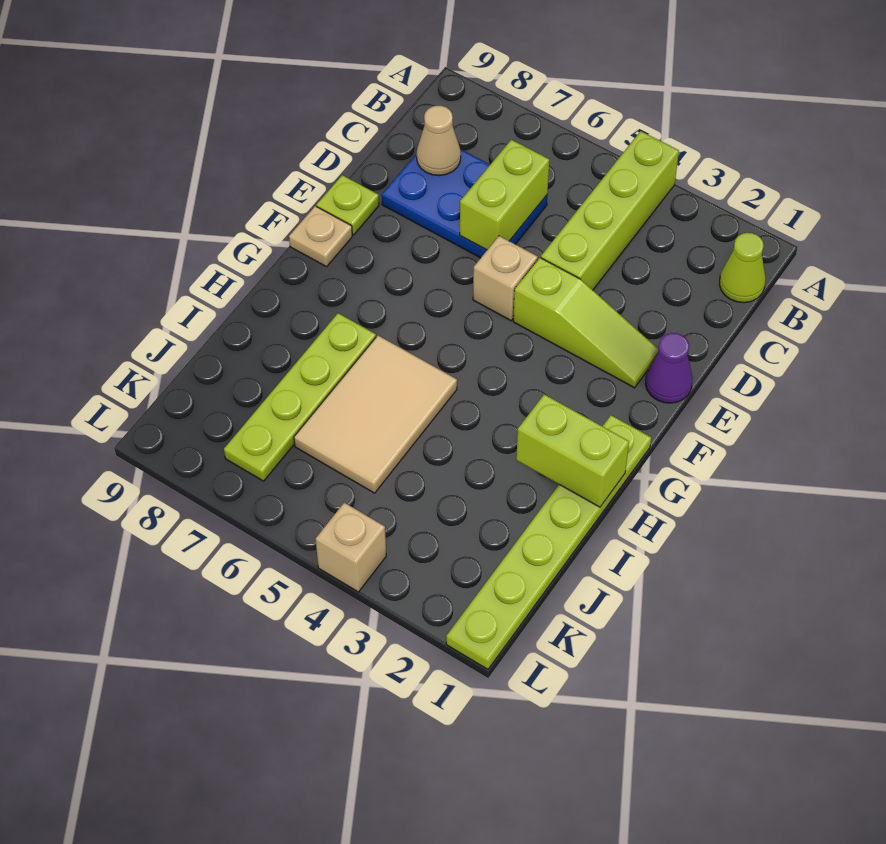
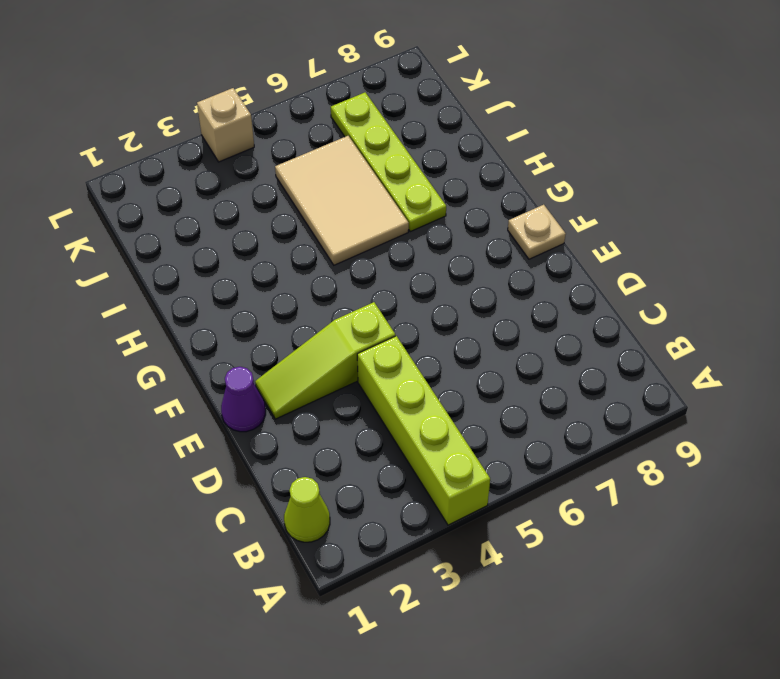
none -> blue plate C6:D8 level 1
none -> tan brick E5 level 1
none -> lime plate E9 level 1

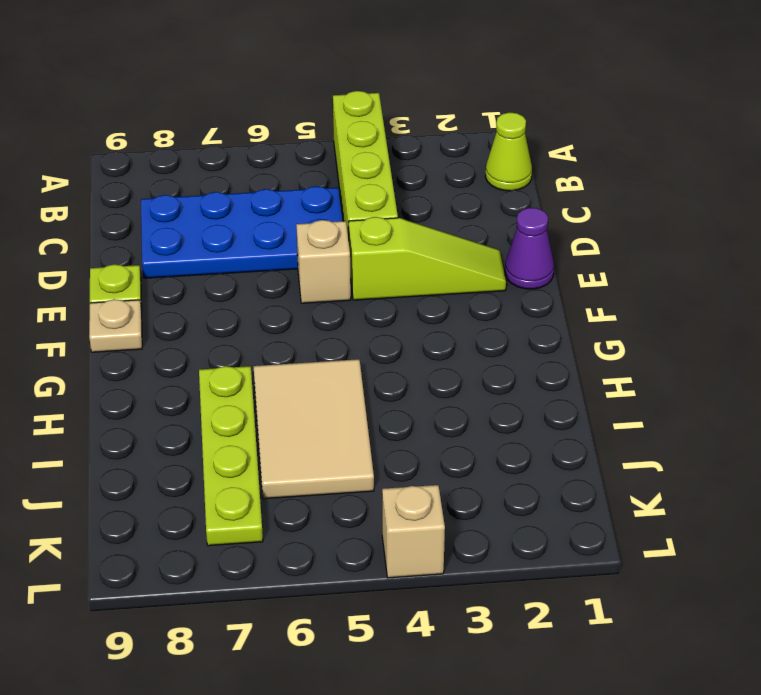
blue plate C5:D8 level 1 -> blue plate C6:D8 level 1
none -> lime plate G1:L1 level 1
none -> lime brick C6:D6 level 2
none -> tan cone C8 level 2

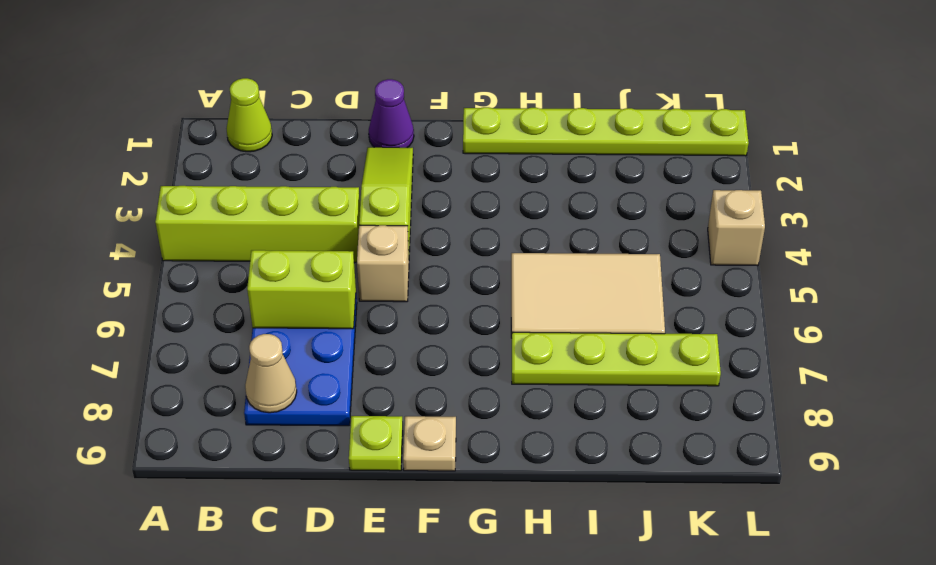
none -> lime brick H1:H2 level 2

